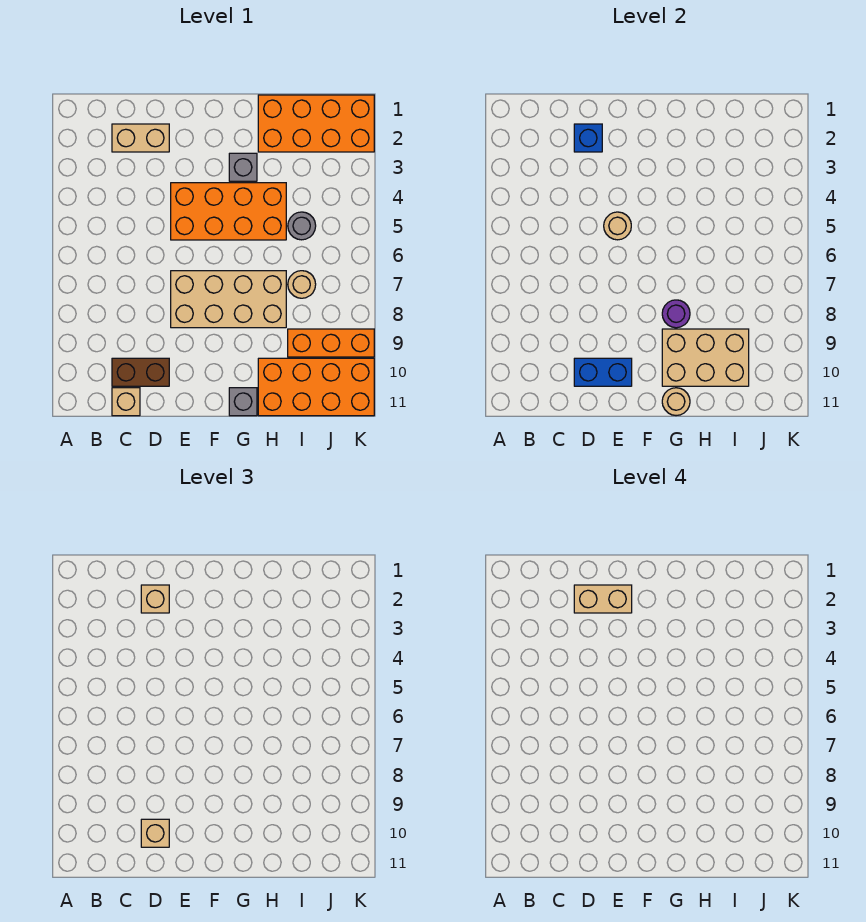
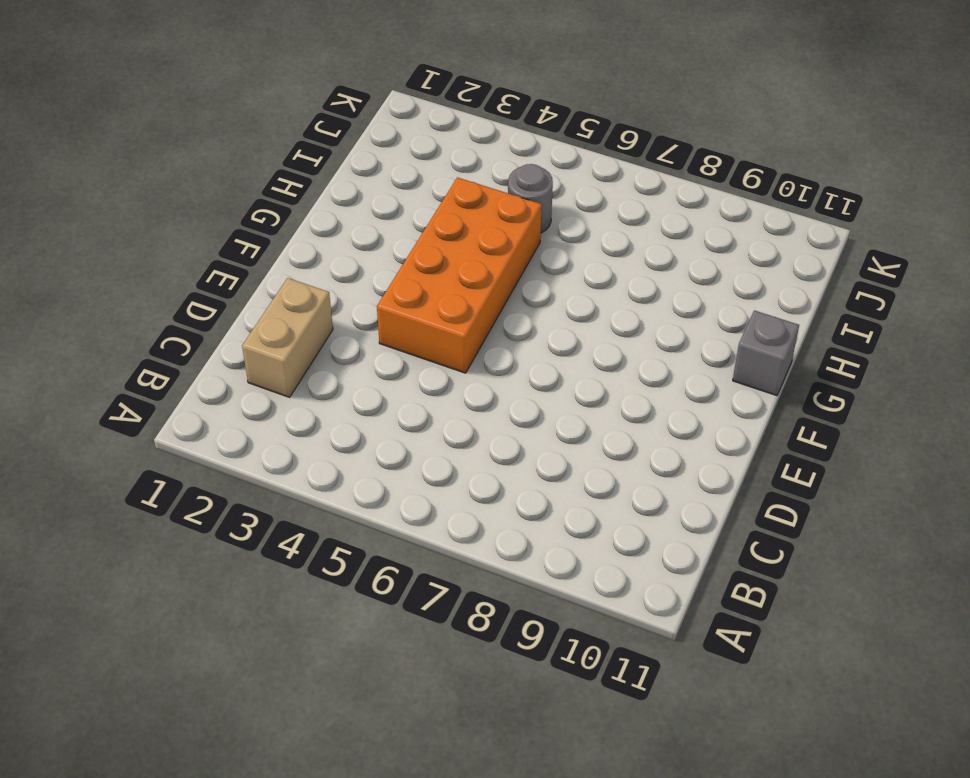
none -> brown brick C10:D10 level 1
none -> tan brick C11 level 1
none -> tan brick E7:H8 level 1

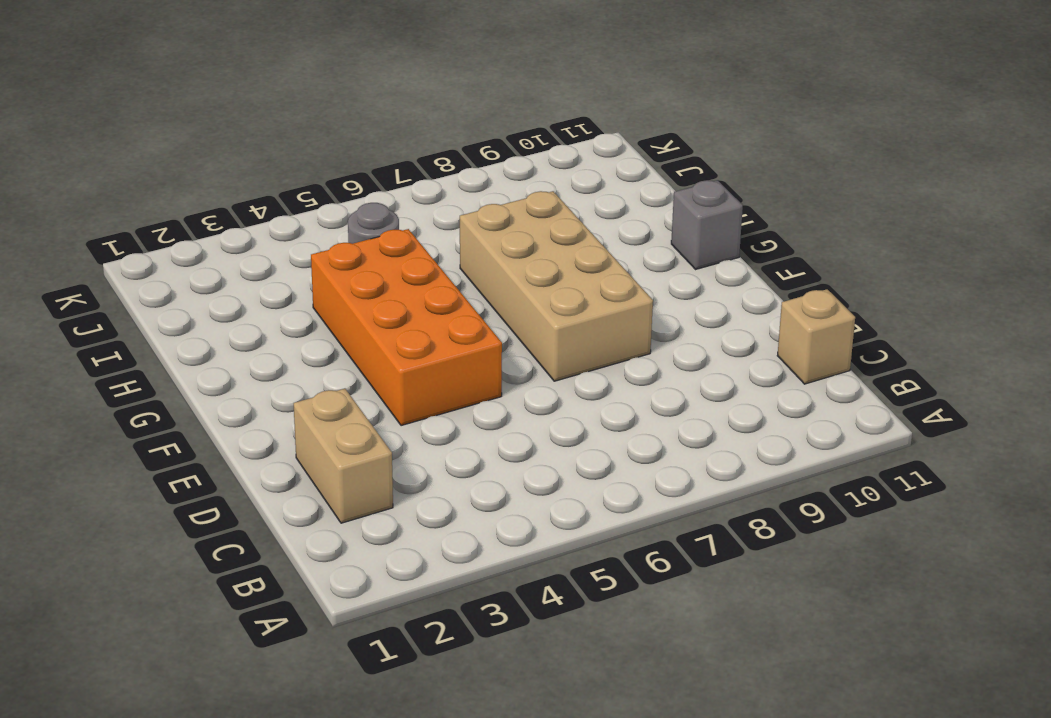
none -> brown brick C10:D10 level 1
none -> grey brick G3 level 1
none -> orange brick H1:K2 level 1

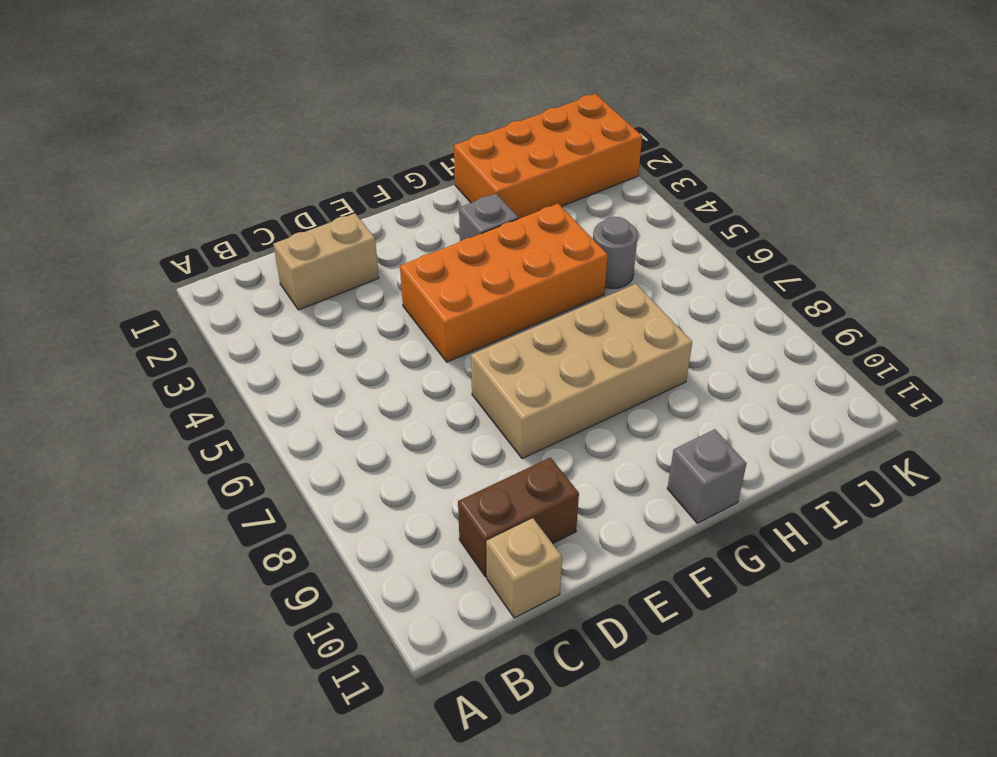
none -> orange brick H10:K11 level 1
none -> tan round brick I7 level 1
none -> orange brick I9:K9 level 1

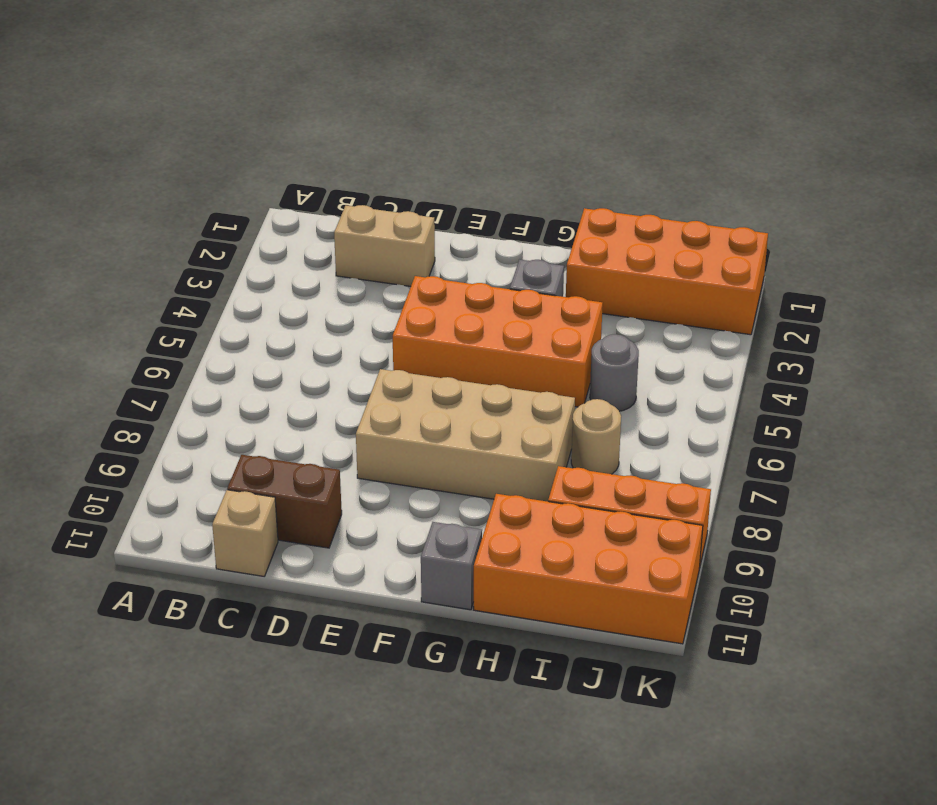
none -> blue brick D2 level 2
none -> blue brick D10:E10 level 2
none -> tan round brick E5 level 2

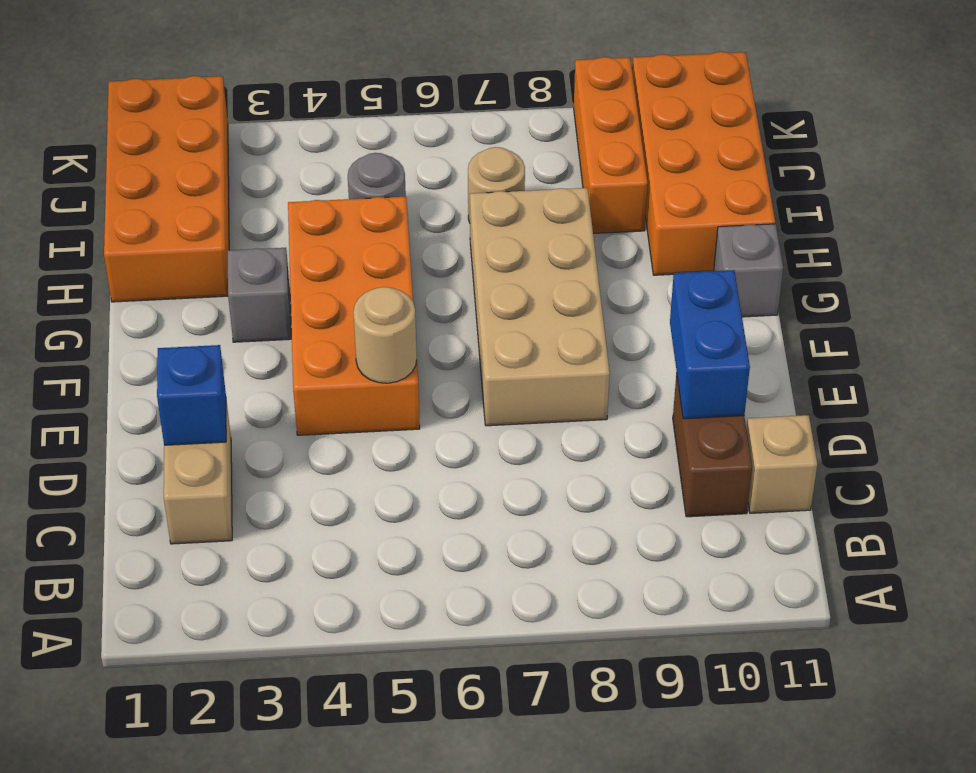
none -> purple round brick G8 level 2
none -> tan brick G9:I10 level 2
none -> tan round brick G11 level 2

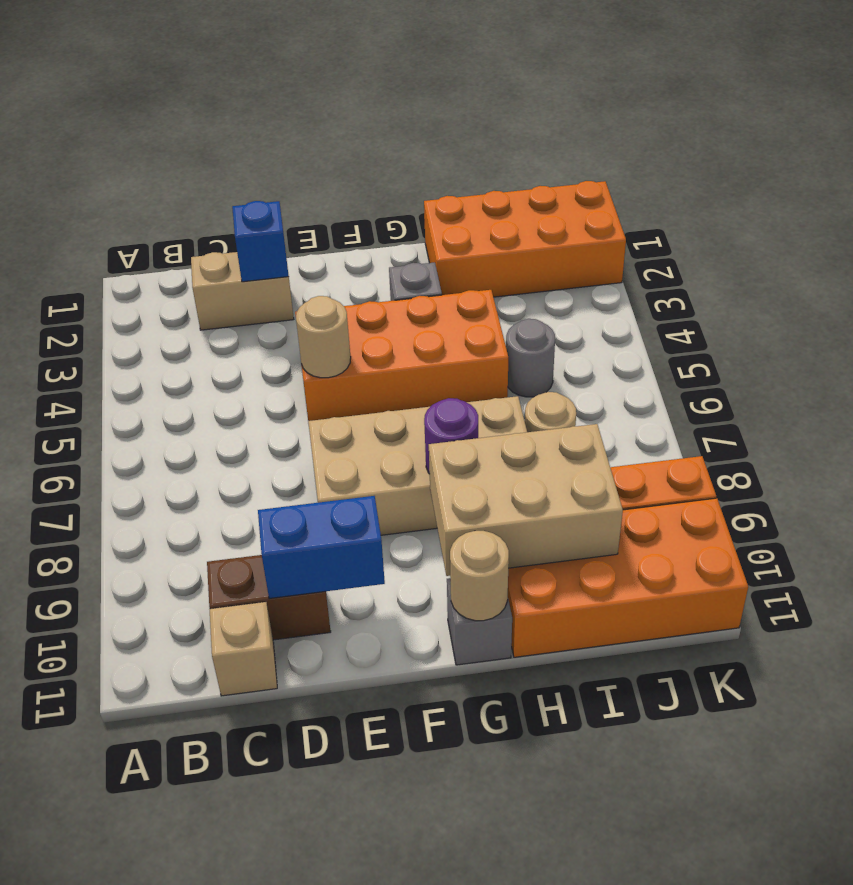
none -> tan brick D2 level 3
none -> tan brick D10 level 3
none -> tan brick D2:E2 level 4

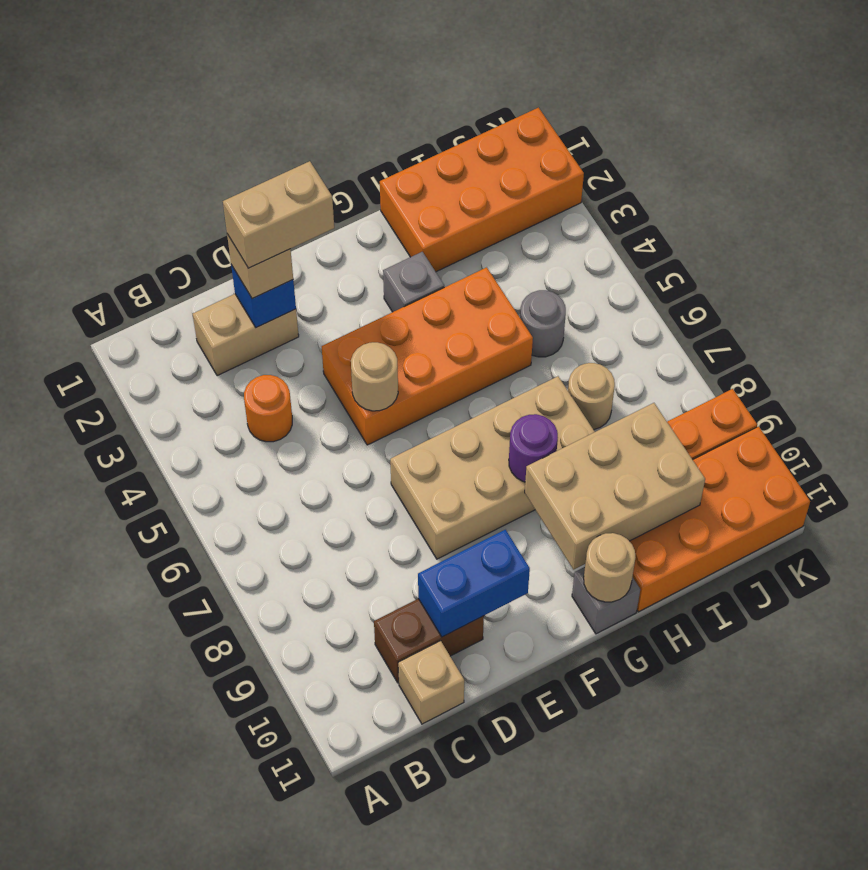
orange round brick C4 level 1 -> none
none -> tan brick D10 level 3

